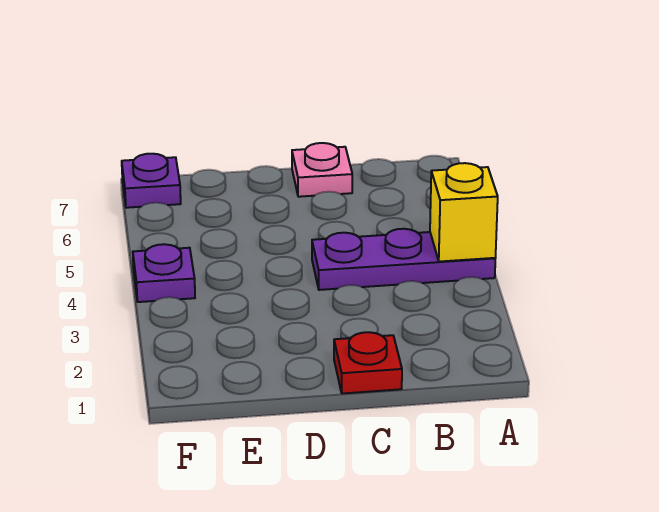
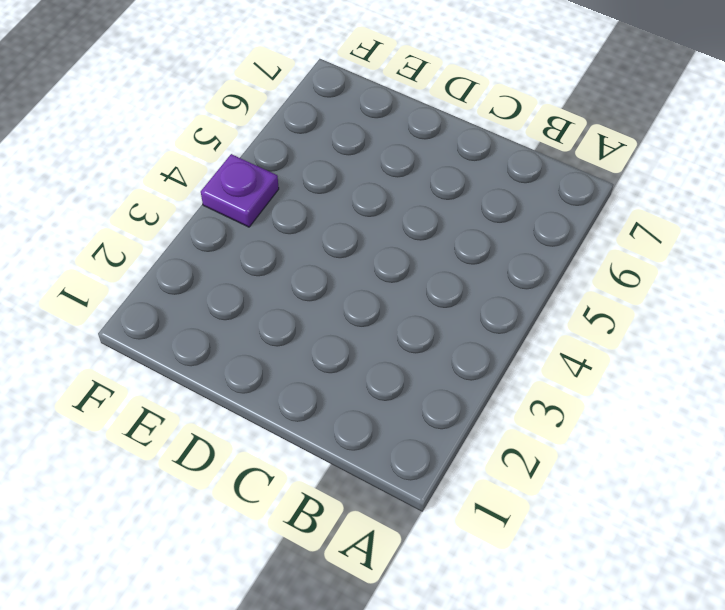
none -> purple plate A4:C4 level 1
none -> red plate C1 level 1

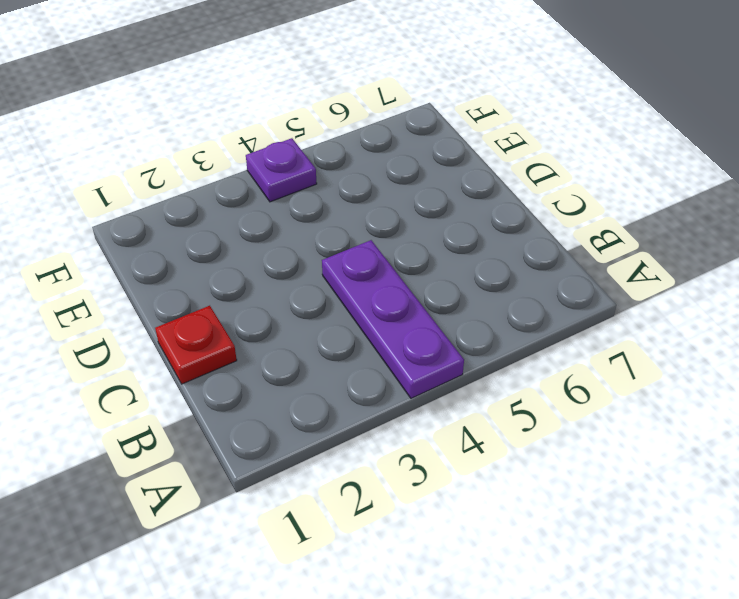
none -> pink plate C7 level 1
none -> purple plate F7 level 1

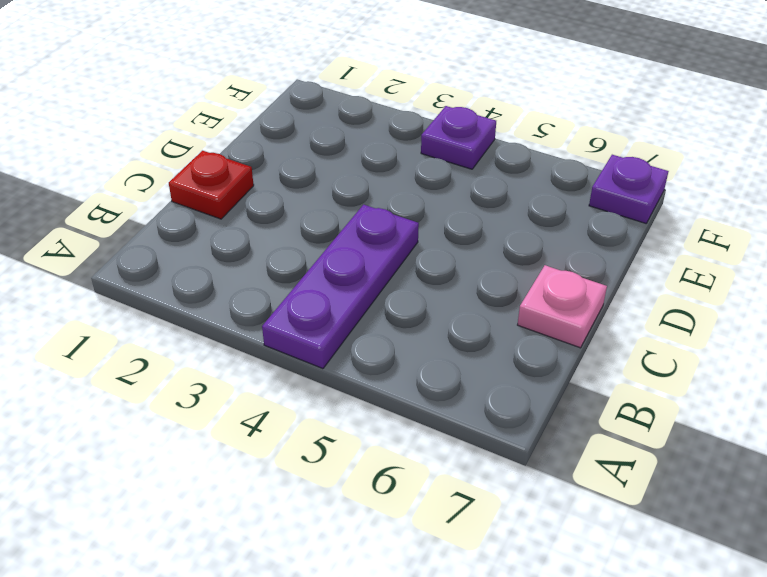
none -> yellow brick A4 level 2

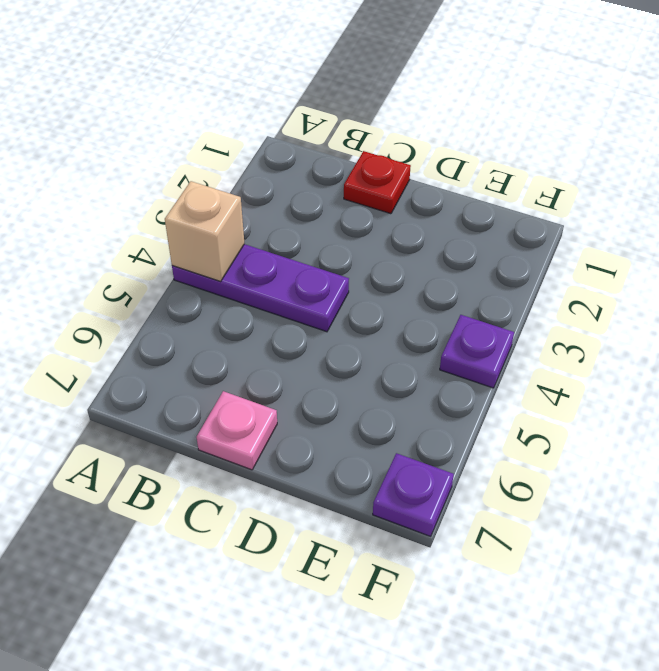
tan brick A4 level 2 -> yellow brick A4 level 2

